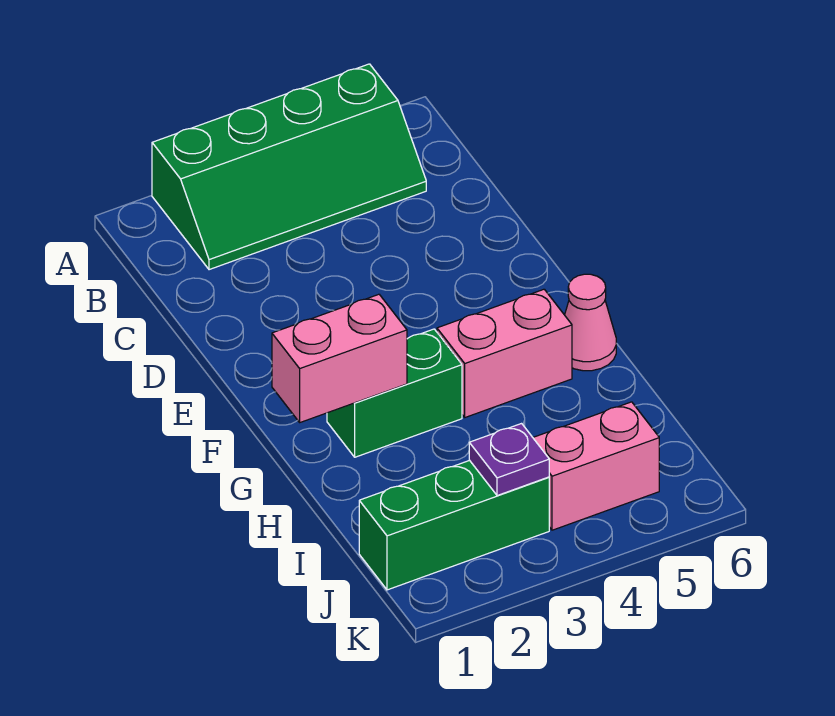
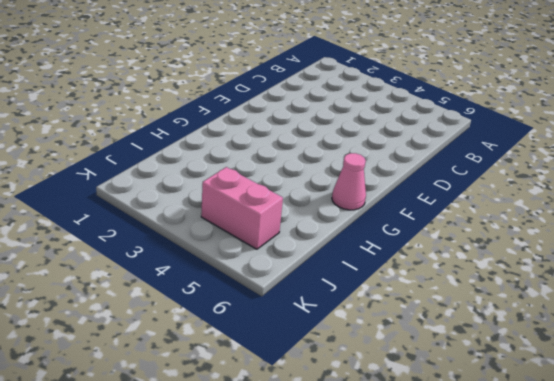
none -> green slope A2:B5 level 1 top A
none -> green brick G2:G3 level 1

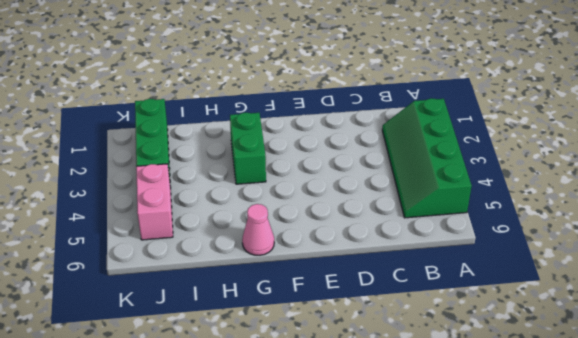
none -> pink brick G4:G5 level 1
none -> pink brick G1:G2 level 2

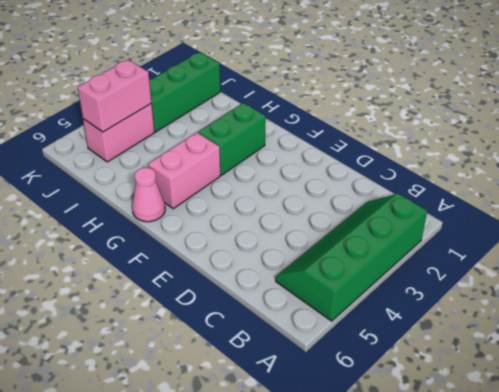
pink brick J4:J5 level 2 -> pink brick G1:G2 level 2
none -> purple plate J3 level 2

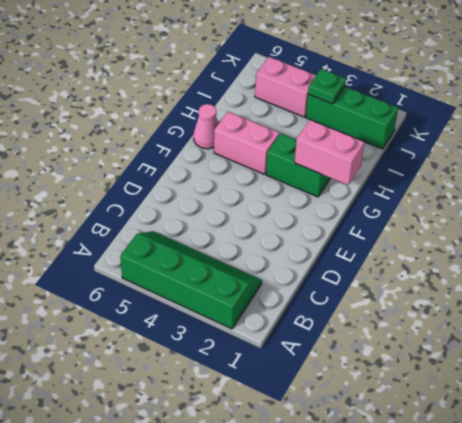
green plate J3 level 2 -> purple plate J3 level 2

